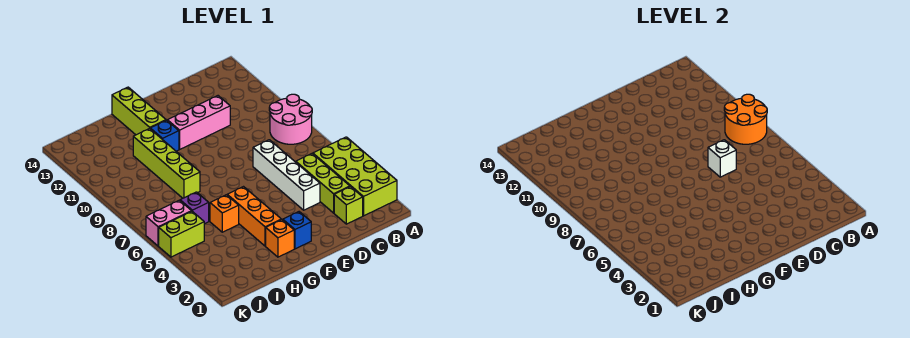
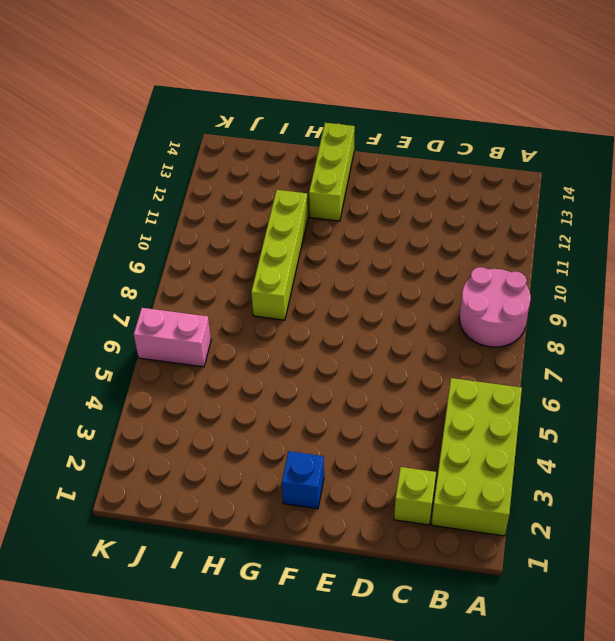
none -> lime brick C3:C5 level 1
none -> white brick D4:D7 level 1
none -> pink brick D11:F11 level 1

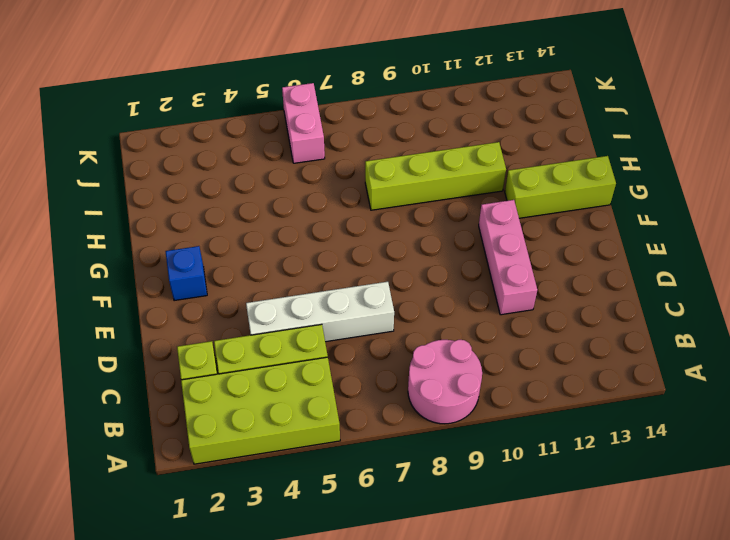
none -> orange brick G2 level 1
none -> orange brick G3:G5 level 1
none -> blue brick G11 level 1

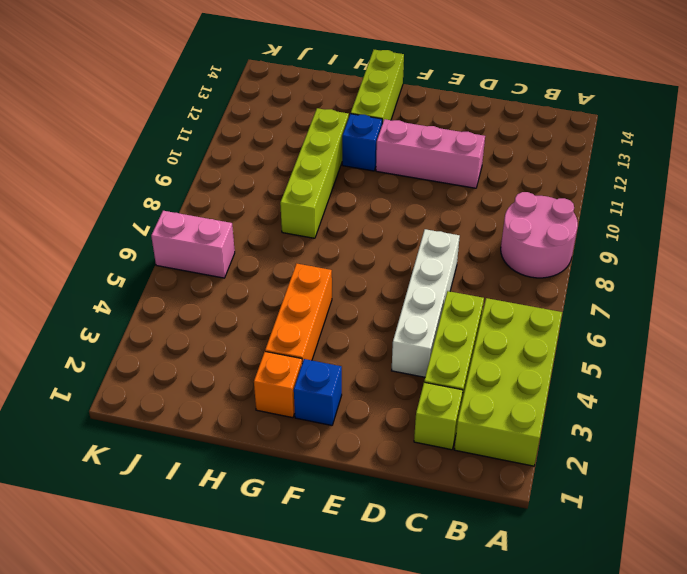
none -> orange brick H5 level 1
none -> purple brick I6 level 1
none -> lime brick J5:K5 level 1

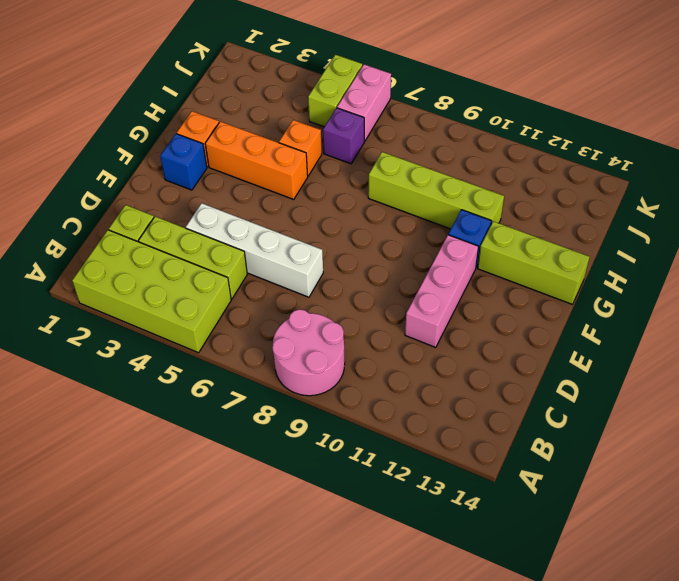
none -> orange round brick A8:B9 level 2
none -> white brick D7 level 2

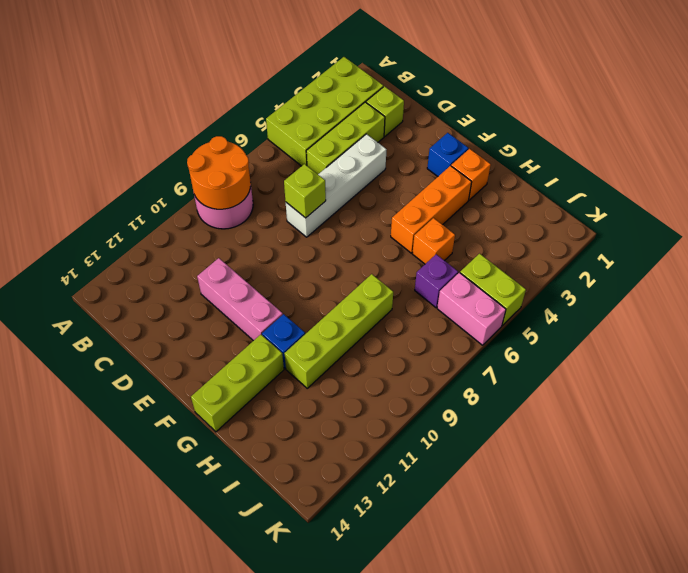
lime brick D7 level 2 -> white brick D7 level 2

